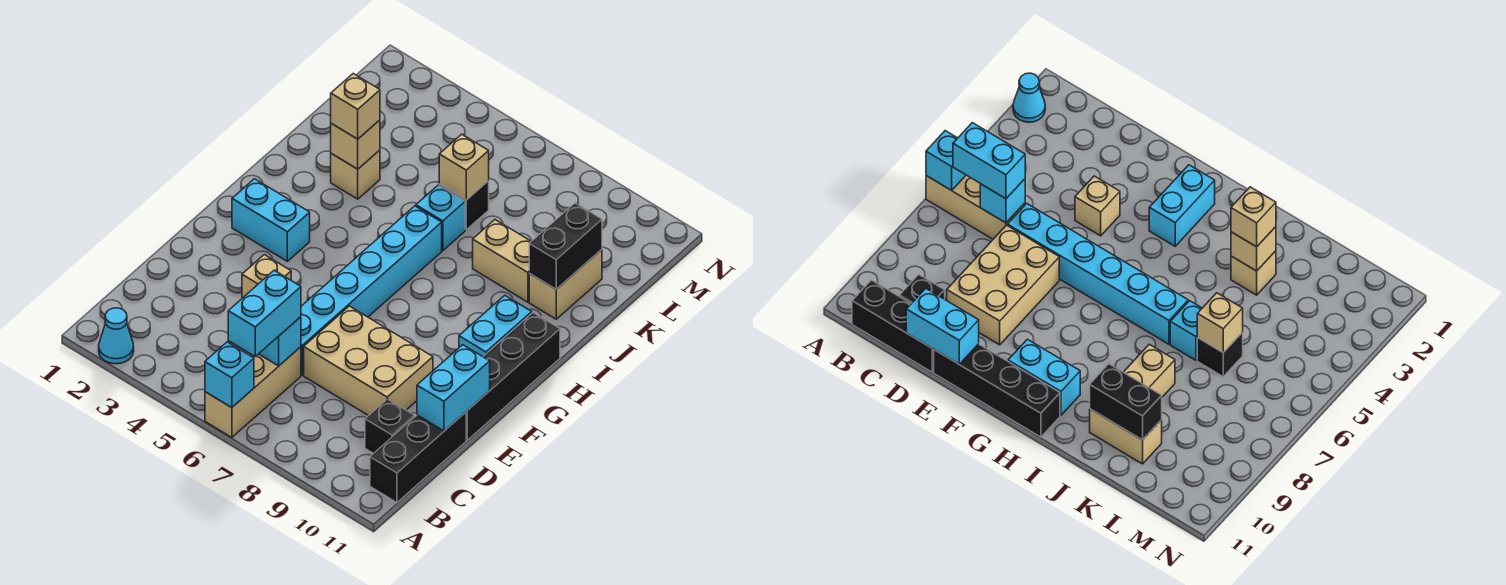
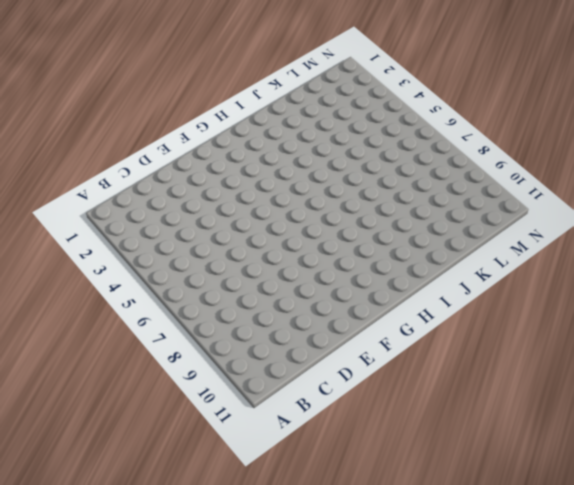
none -> cyan cone A2 level 1
none -> tan brick A6:C6 level 1
none -> black brick B11:D11 level 1

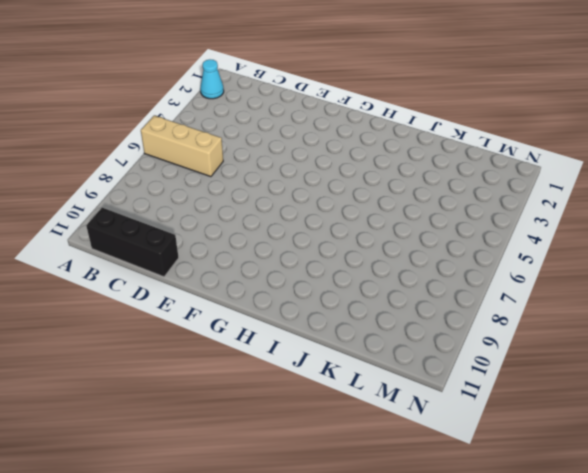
none -> black brick C10 level 1
none -> cyan brick D6:I6 level 1
none -> tan brick D7:E9 level 1

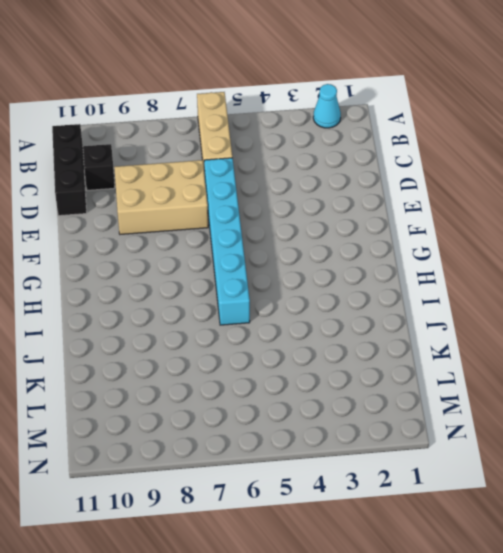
none -> tan brick E4 level 1
none -> black brick E11:H11 level 1
none -> cyan brick G2:G3 level 1

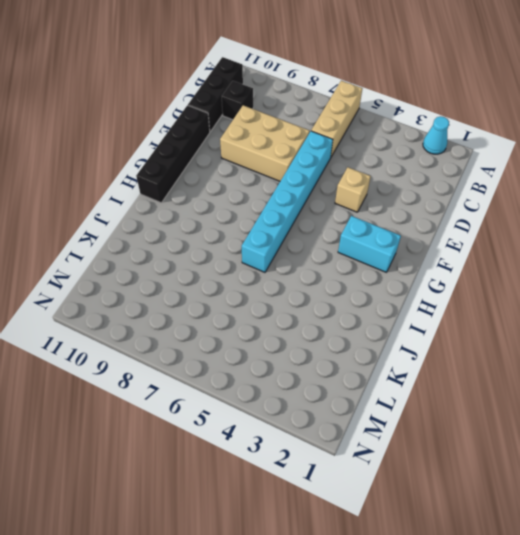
none -> cyan brick G10:H10 level 1
none -> tan brick J3 level 1
none -> cyan brick J6 level 1

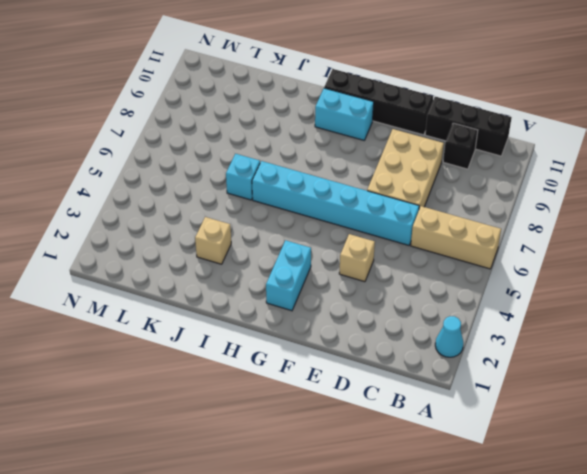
none -> tan brick J8:J9 level 1
none -> tan brick J10:K10 level 1
none -> black brick K6 level 1

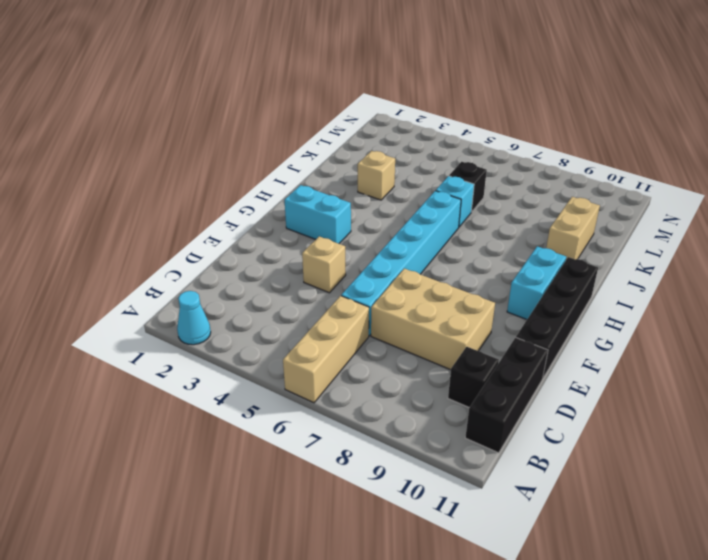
none -> tan brick J8:J9 level 1
none -> cyan brick A6 level 2
none -> cyan brick C6 level 2

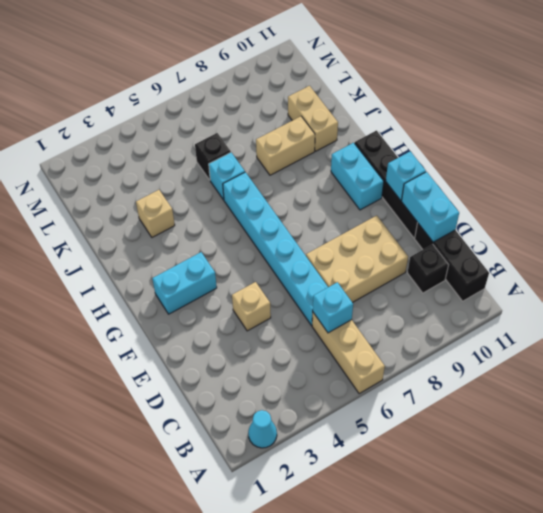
cyan brick F11 level 2 -> cyan brick A6 level 2
none -> tan brick J3 level 2
none -> black brick J10:K10 level 2
none -> tan brick K6 level 2

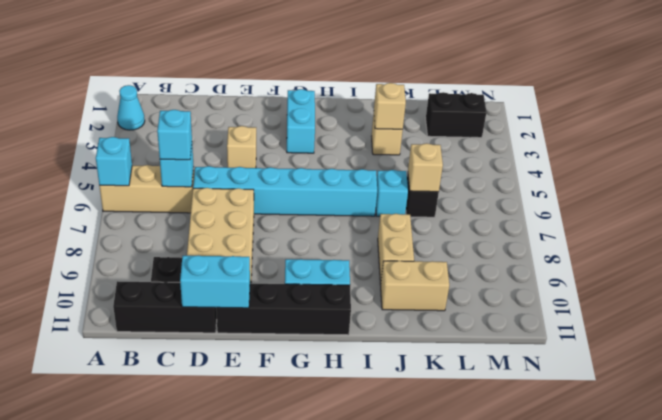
cyan brick C6 level 3 -> cyan brick B6:C6 level 3
black brick L2:M2 level 1 -> black brick J10:K10 level 2
none -> tan brick J3 level 3

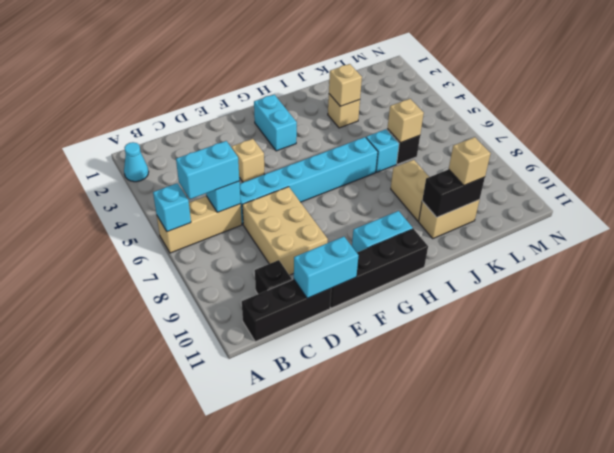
tan brick K10 level 3 -> tan brick J3 level 3

